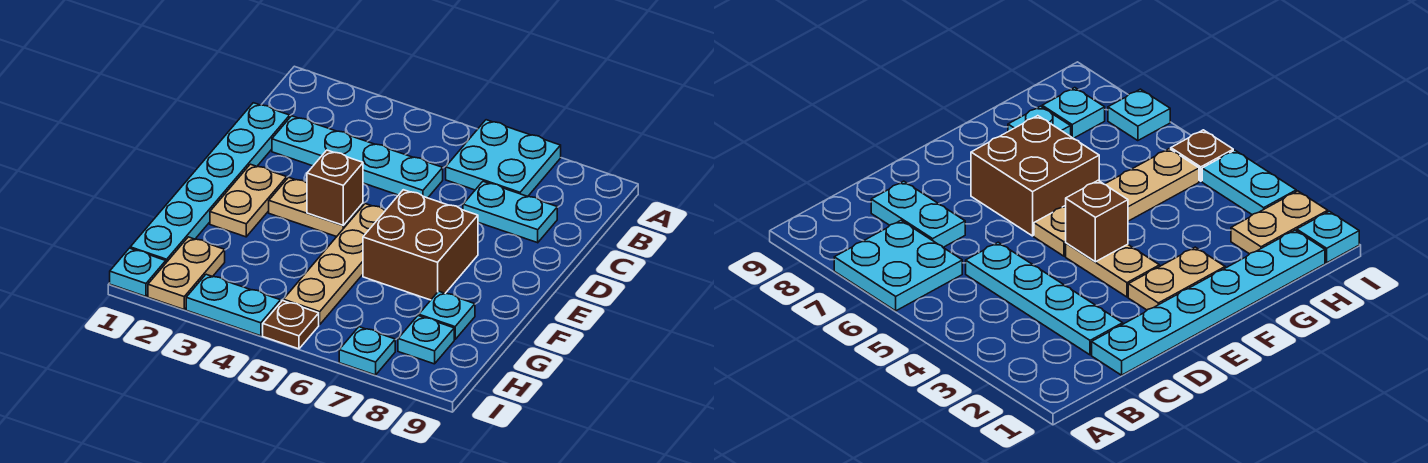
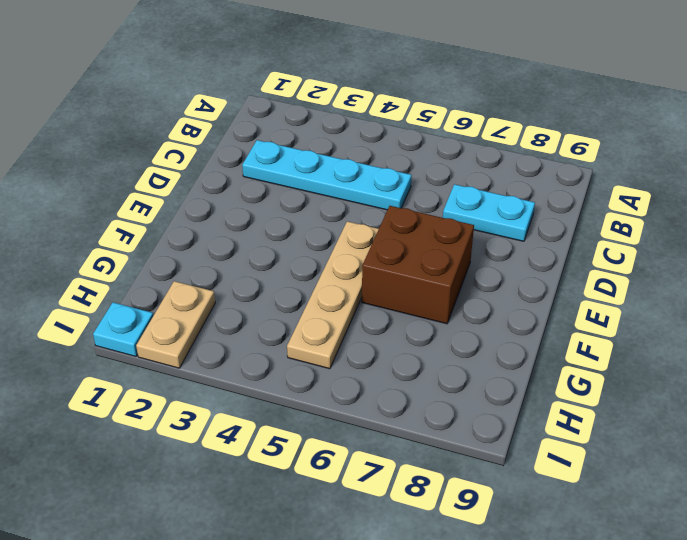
none -> cyan plate A6:B7 level 1
none -> cyan plate C1:H1 level 1
none -> tan plate E2:F2 level 1

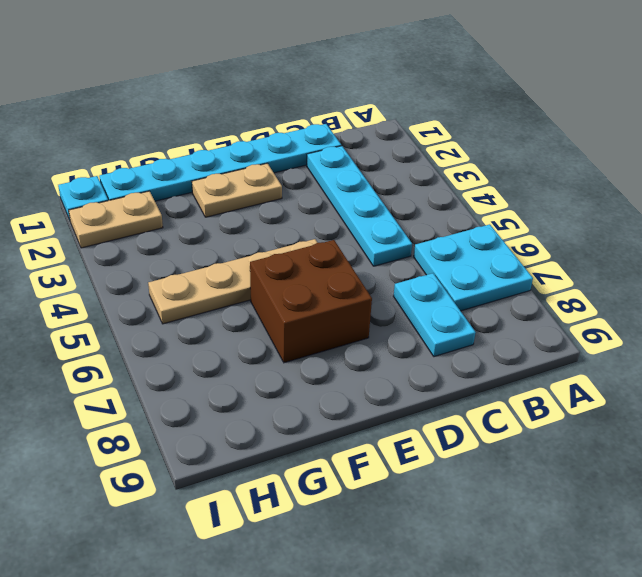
none -> tan plate E3:E4 level 1
none -> cyan plate G8 level 1
none -> cyan plate H8 level 1

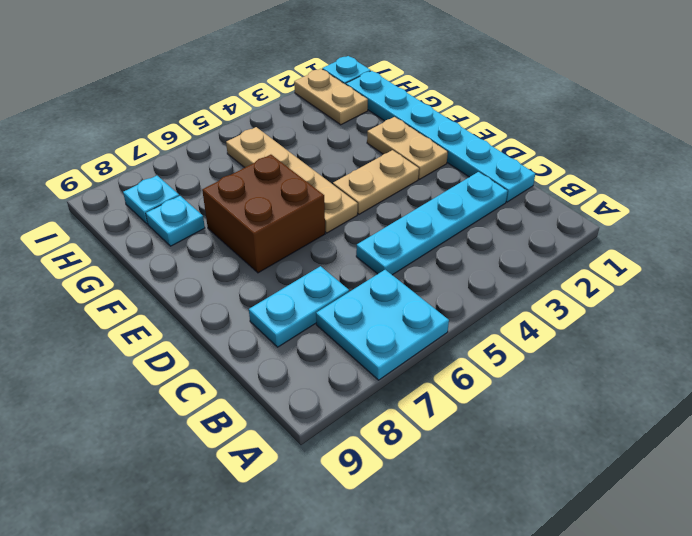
none -> cyan plate I3:I4 level 1
none -> brown plate I5 level 1
none -> cyan plate I7 level 1

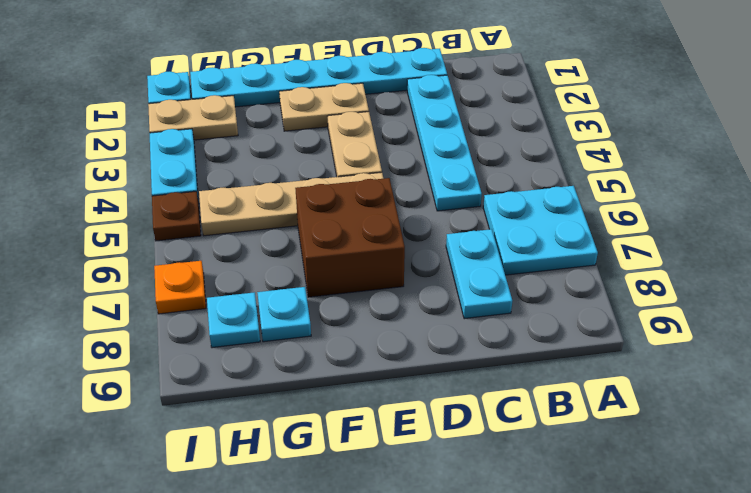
orange plate I7 level 1 -> cyan plate I7 level 1
none -> brown brick E4 level 2

